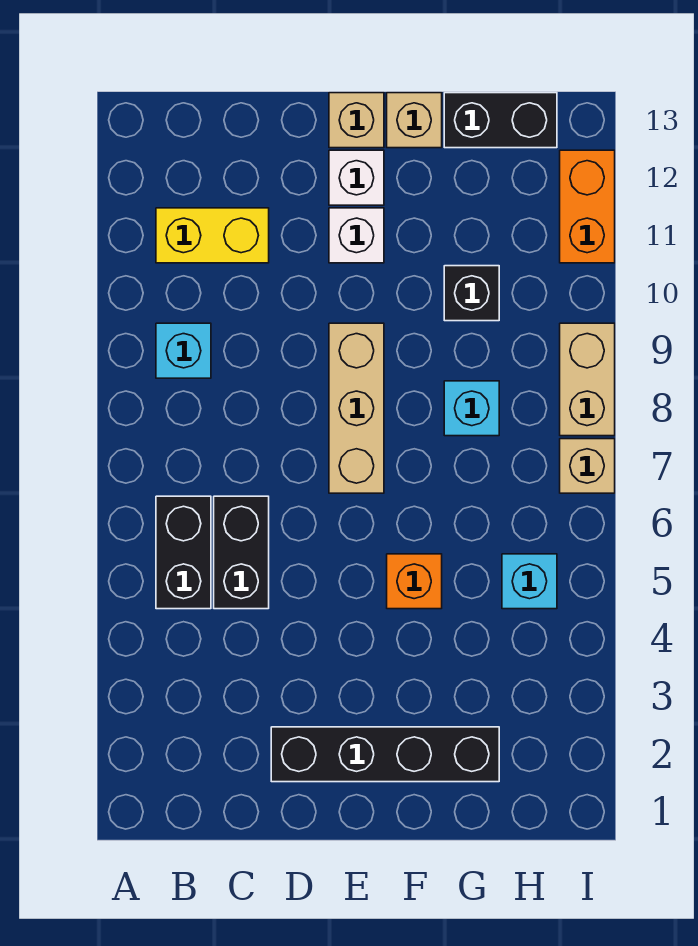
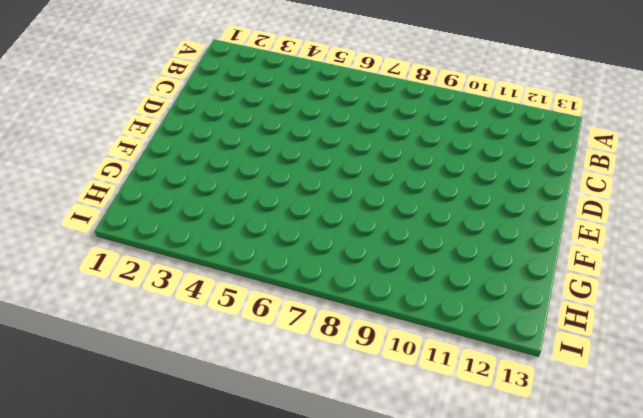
none -> black brick B5:B6 level 1
none -> cyan brick B9 level 1
none -> yellow brick B11:C11 level 1

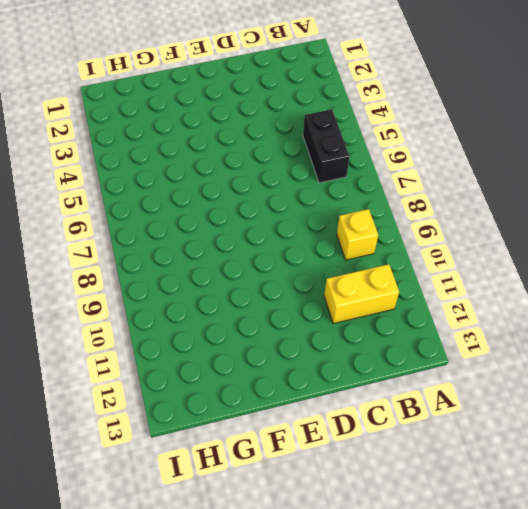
yellow brick B9 level 1 -> cyan brick B9 level 1
none -> black brick C5:C6 level 1
none -> black brick D2:G2 level 1
none -> tan brick E7:E9 level 1

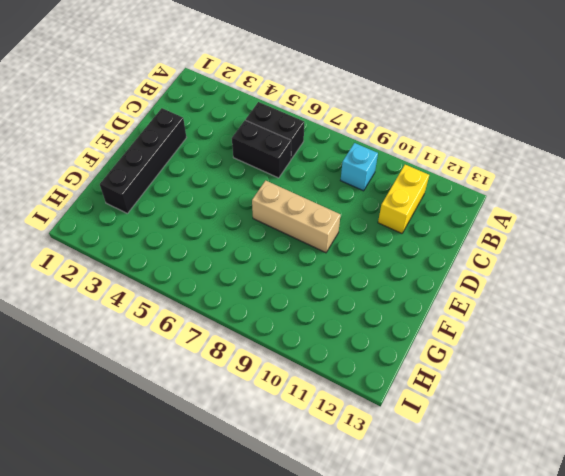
none -> white brick E11 level 1
none -> white brick E12 level 1
none -> tan brick E13 level 1

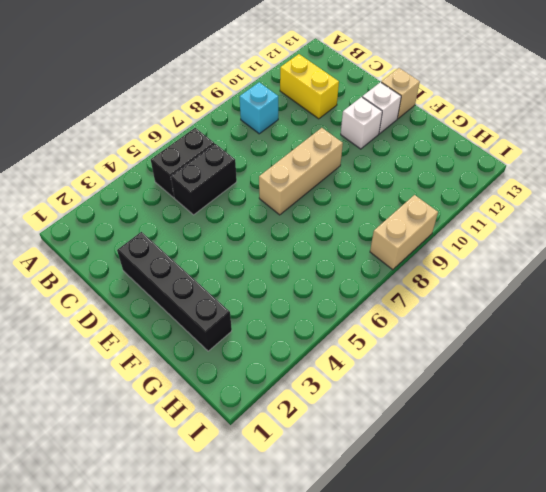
none -> orange brick F5 level 1
none -> tan brick F13 level 1
none -> cyan brick G8 level 1

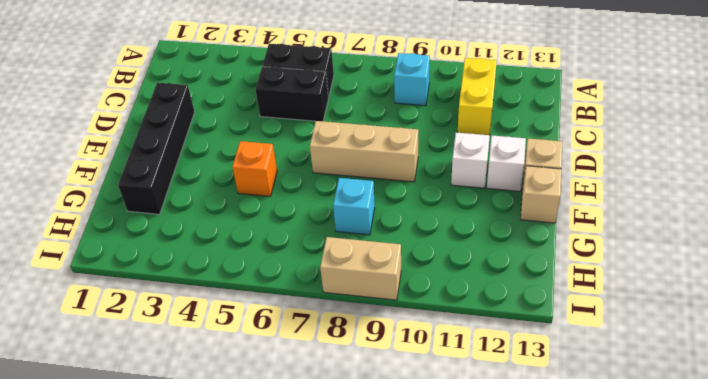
none -> black brick G10 level 1
none -> black brick G13:H13 level 1
none -> cyan brick H5 level 1

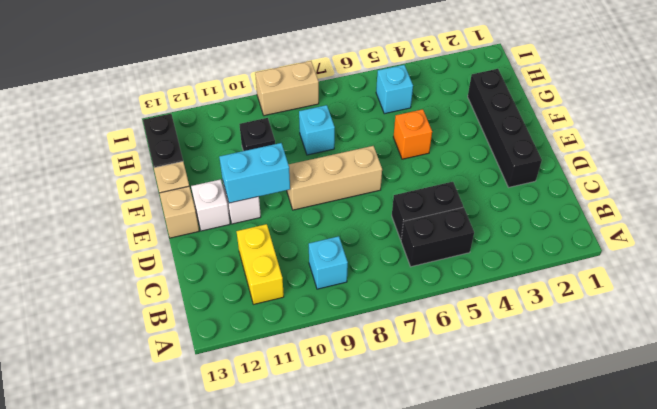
cyan brick E10:E11 level 2 -> none
none -> tan brick I7 level 1
none -> orange brick I11:I12 level 1

